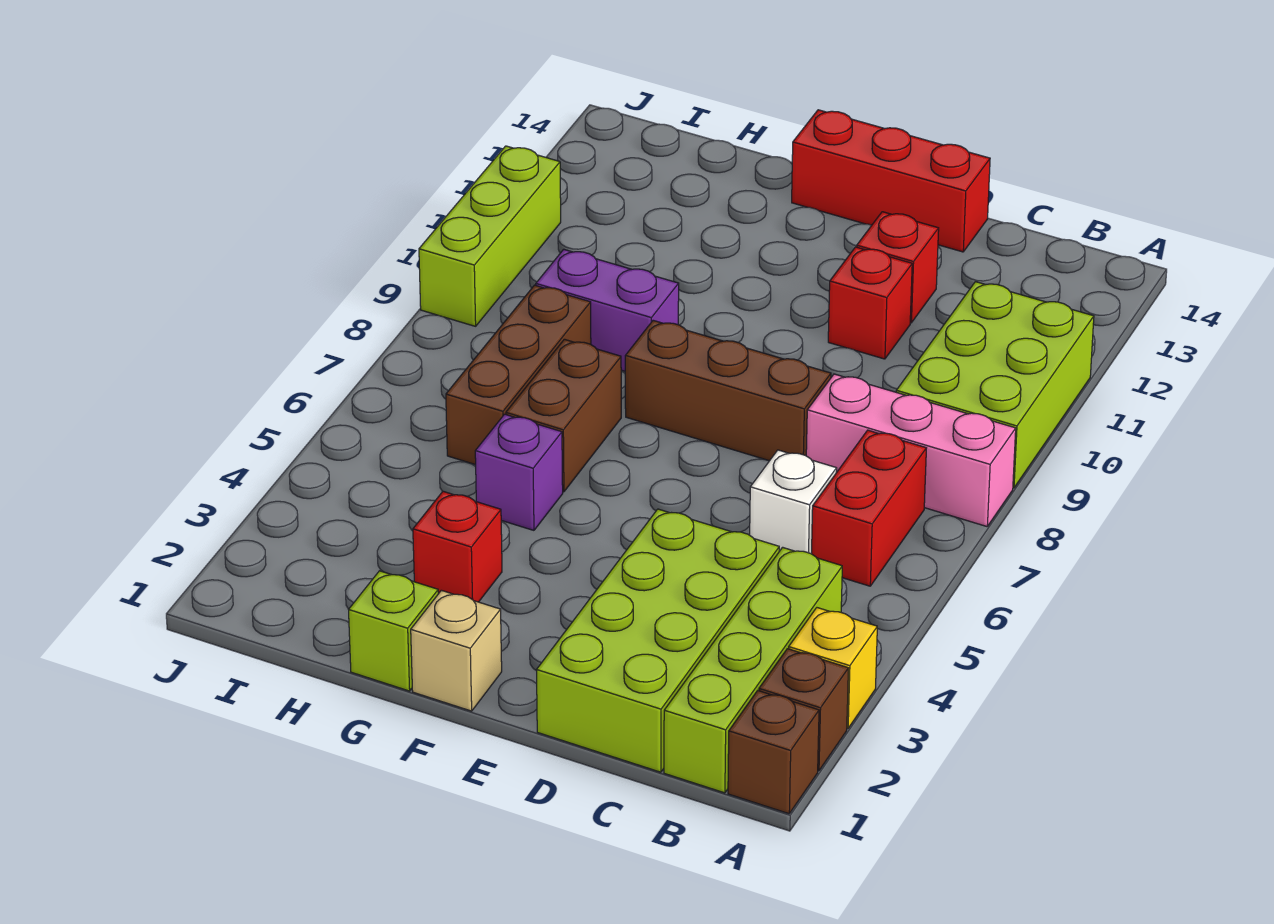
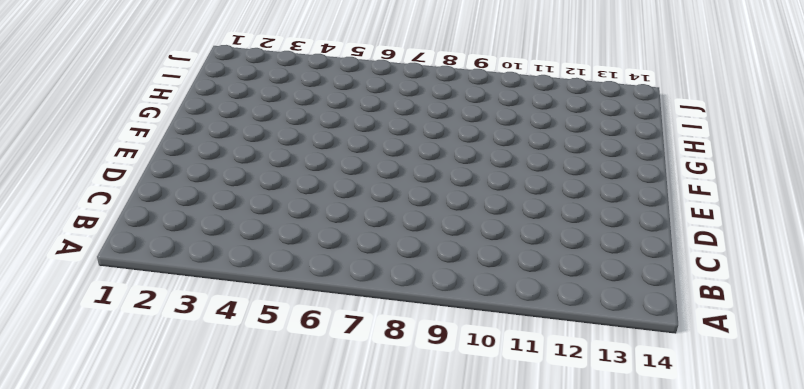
none -> brown brick A1 level 1
none -> brown brick A2 level 1
none -> yellow brick A3 level 1

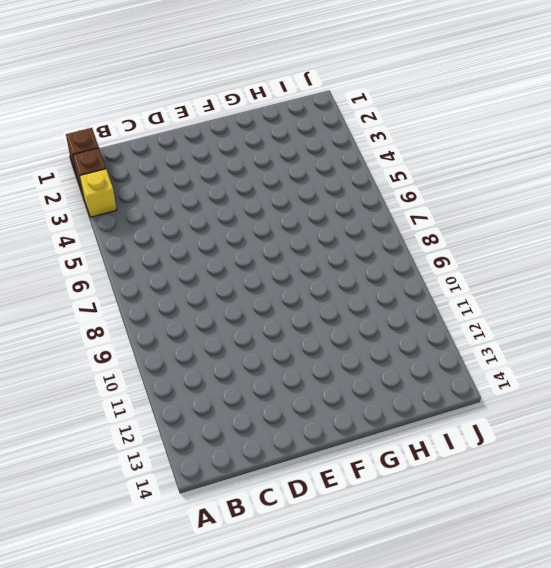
none -> pink brick A8:C8 level 1
none -> lime brick A9:B11 level 1
none -> lime brick B1:B4 level 1

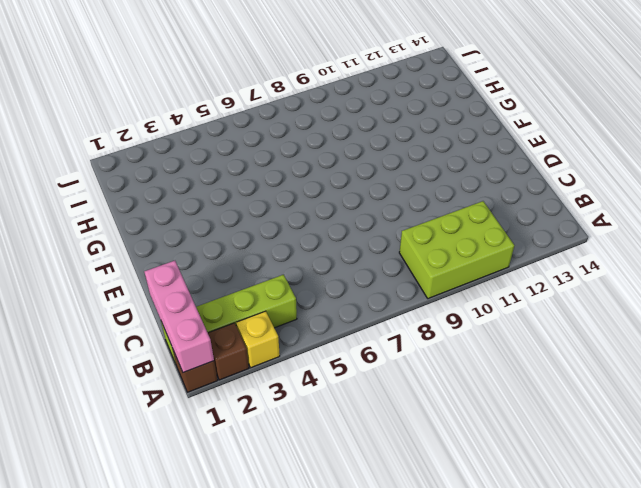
pink brick A1:C1 level 2 -> pink brick A8:C8 level 1
none -> red brick B6:B7 level 1
none -> lime brick C1:D4 level 1
none -> white brick C6 level 1

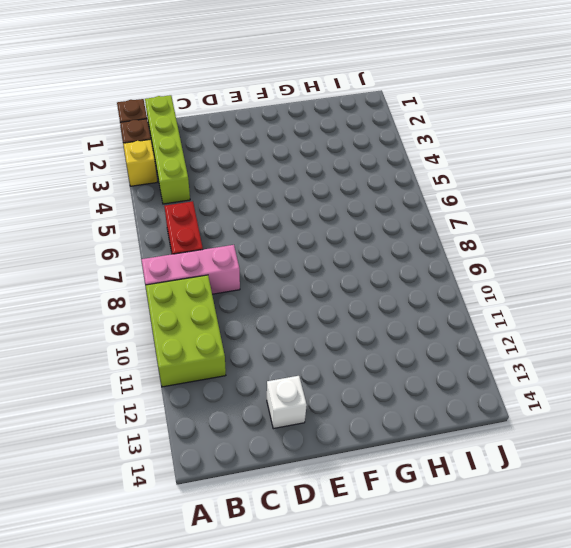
white brick D13 level 1 -> white brick C6 level 1
none -> lime brick C1:D4 level 1
none -> brown brick D8:F8 level 1
none -> red brick D11 level 1

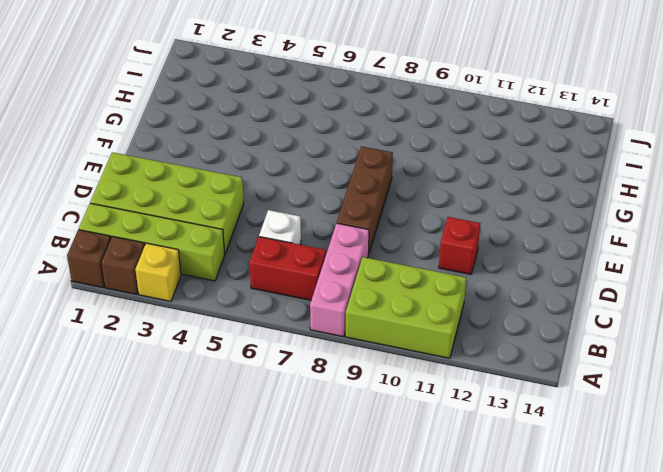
none -> red brick D12 level 1
none -> red brick D14:F14 level 1
none -> tan brick F1 level 1

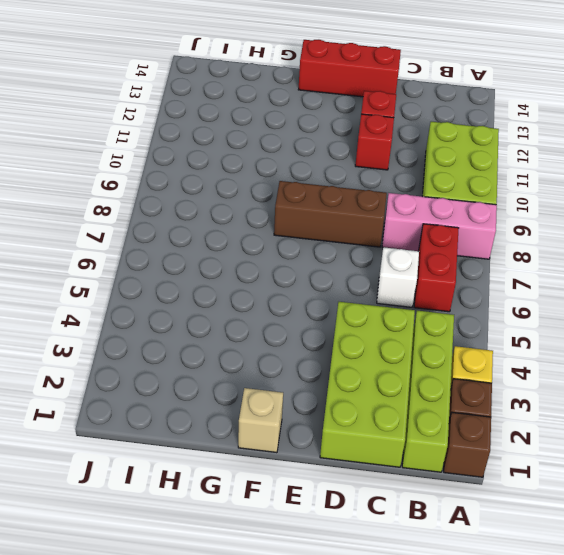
none -> lime brick G1 level 1
none -> red brick G3 level 1
none -> purple brick G5 level 1

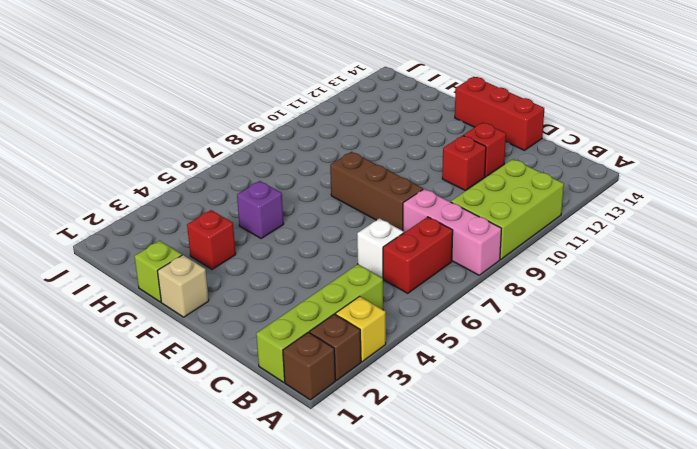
none -> lime brick C1:D4 level 1
none -> brown brick G6:G7 level 1
none -> purple brick G9:H9 level 1

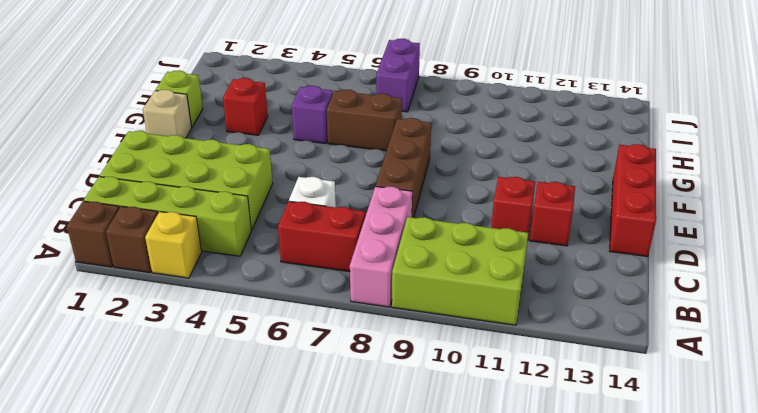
purple brick I7:J7 level 1 -> purple brick G9:H9 level 1
none -> brown brick H6:H8 level 1
none -> lime brick J9:J11 level 1

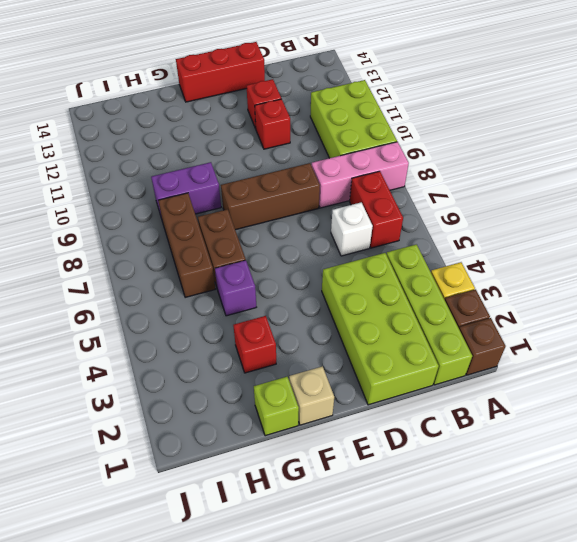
none -> lime brick J9:J11 level 1

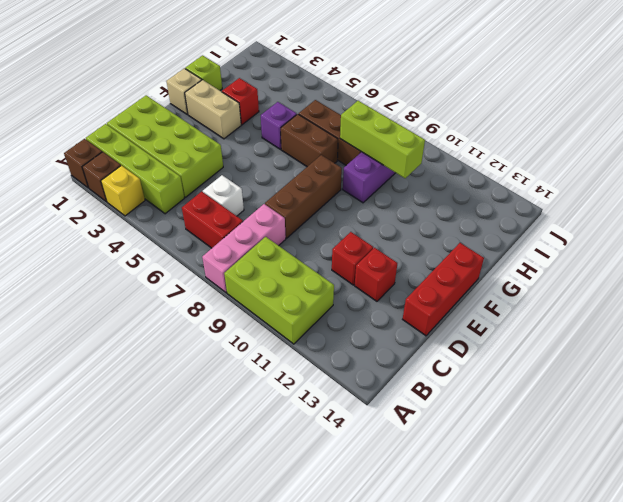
tan brick F2:F3 level 1 -> none
lime brick H8:H10 level 2 -> lime brick J9:J11 level 1

